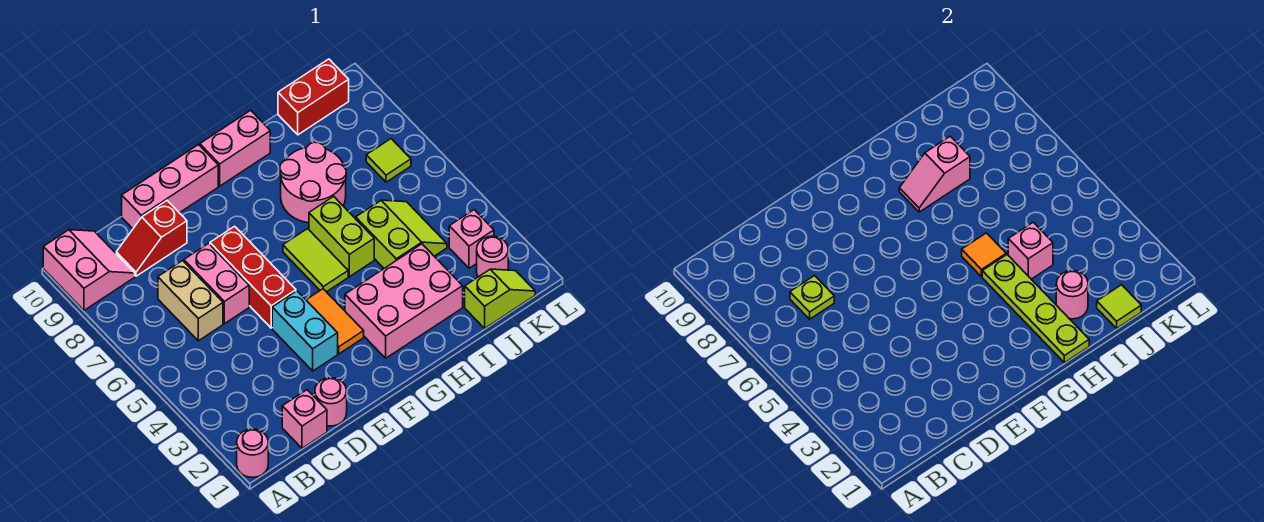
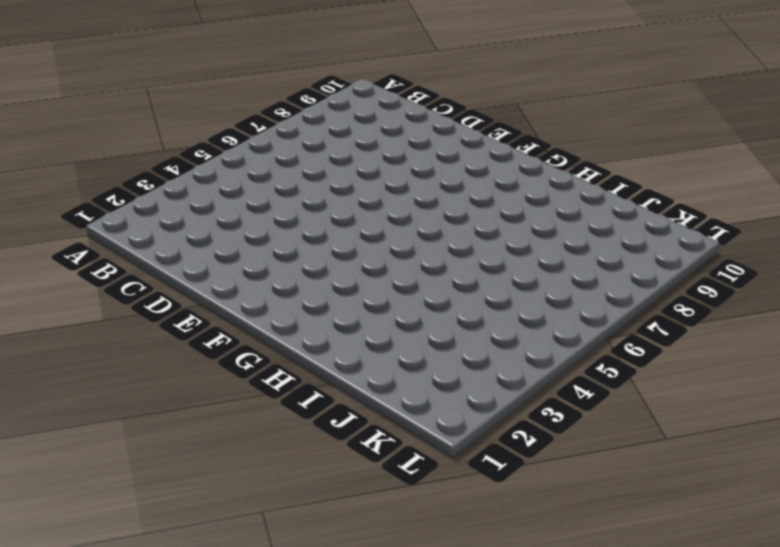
none -> pink round brick A1 level 1
none -> pink slope A9:B10 level 1 top A
none -> pink brick C1 level 1

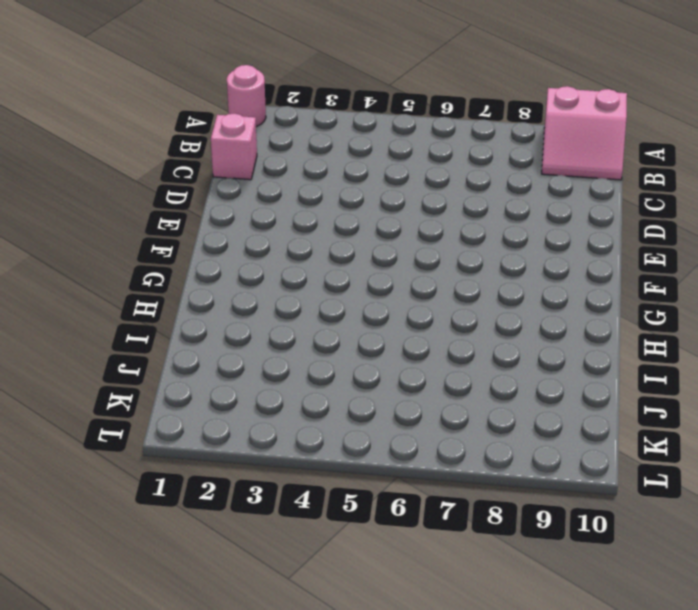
none -> tan brick C6:C7 level 1
none -> red slope C9:D9 level 1 top D
none -> pink round brick D1 level 1

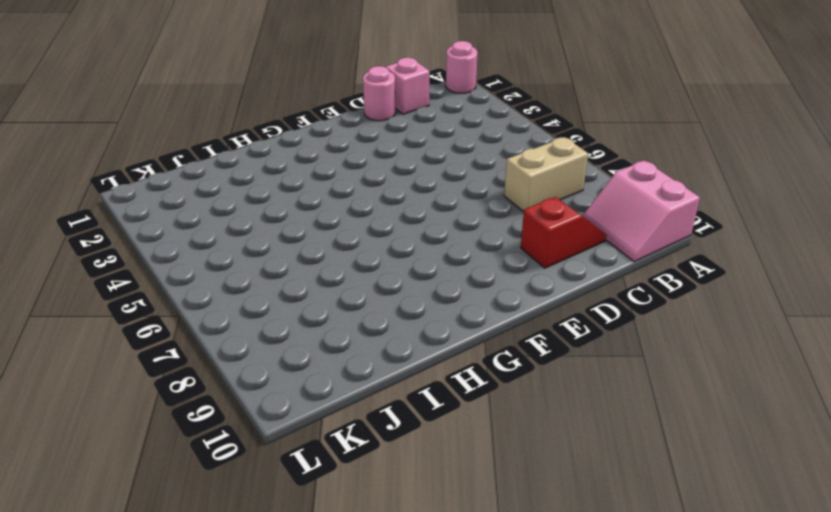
tan brick B7:C7 level 1 -> tan brick C6:C7 level 1
none -> pink brick D6:D7 level 1
none -> pink brick D10:F10 level 1
none -> cyan brick E3:E4 level 1

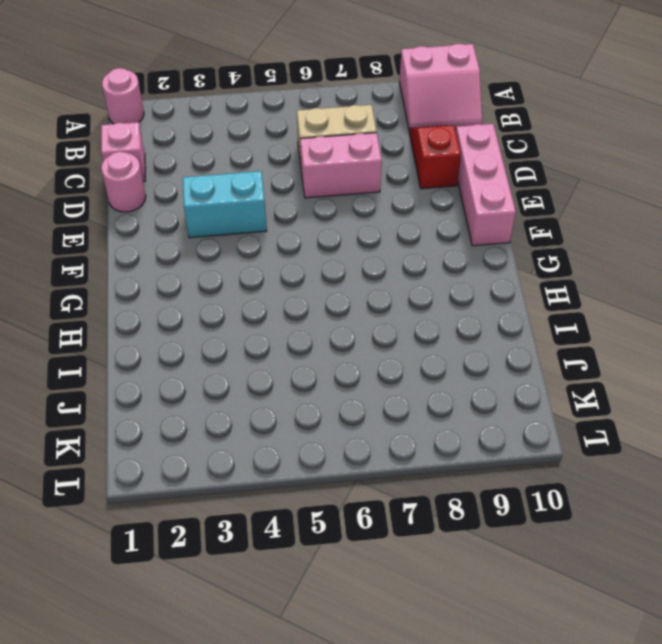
none -> red brick E5:E7 level 1
none -> orange tile F3:F4 level 1
none -> pink brick G2:I3 level 1

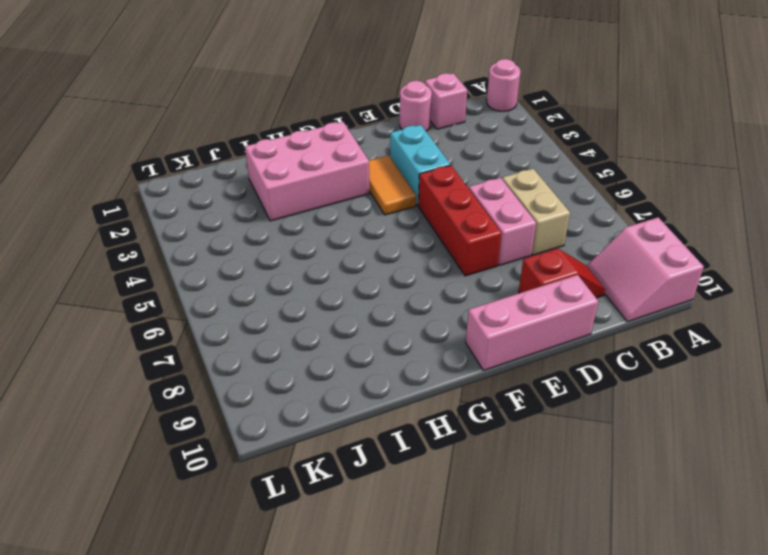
none -> lime tile G5:G6 level 1
none -> pink brick G10:H10 level 1
none -> lime brick H5:H6 level 1

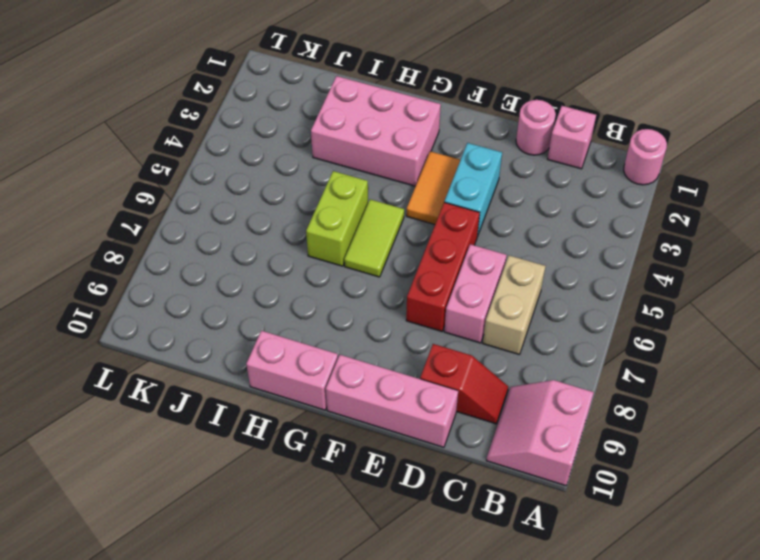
none -> pink round brick H7:I8 level 1
none -> lime slope I4:J5 level 1 top I
none -> lime slope J1:K1 level 1 top J

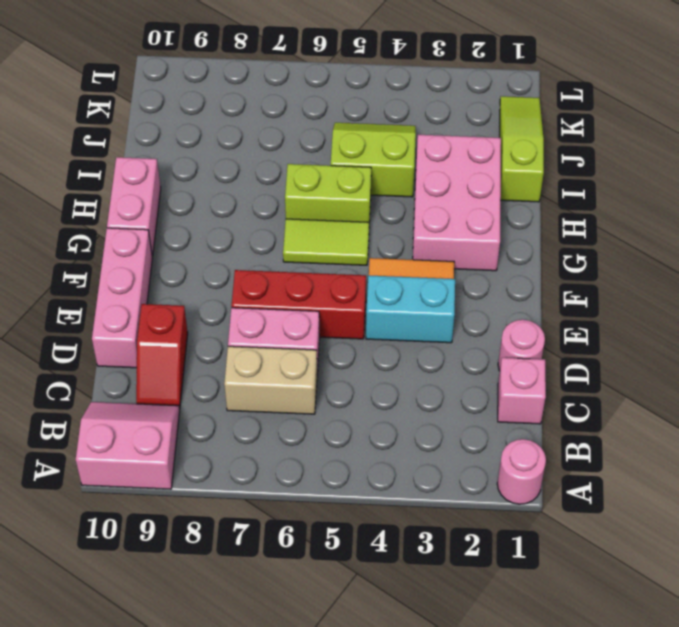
lime slope I1:K1 level 1 top I -> lime slope J1:K1 level 1 top J
none -> pink round brick H7:I8 level 1
none -> red brick J10:K10 level 1
none -> pink round brick K2 level 1

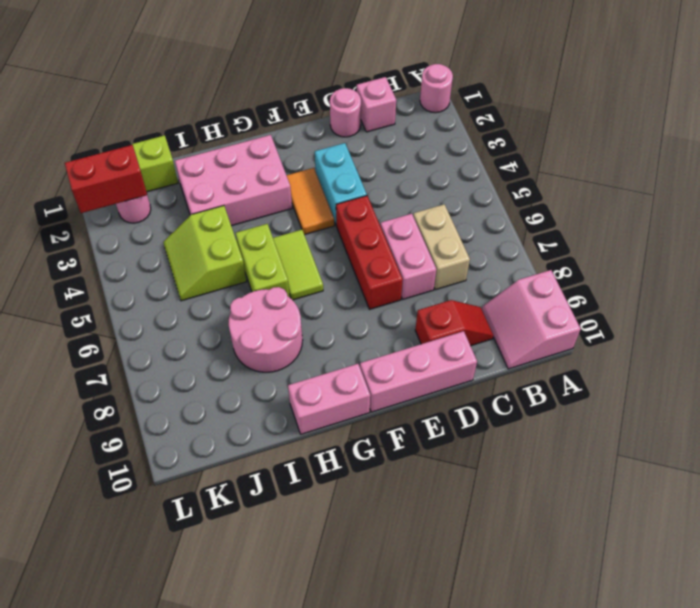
red brick K2:L2 level 2 -> red brick J10:K10 level 1
none -> pink brick K3 level 1
none -> lime tile K7 level 1
none -> lime plate C7 level 2

